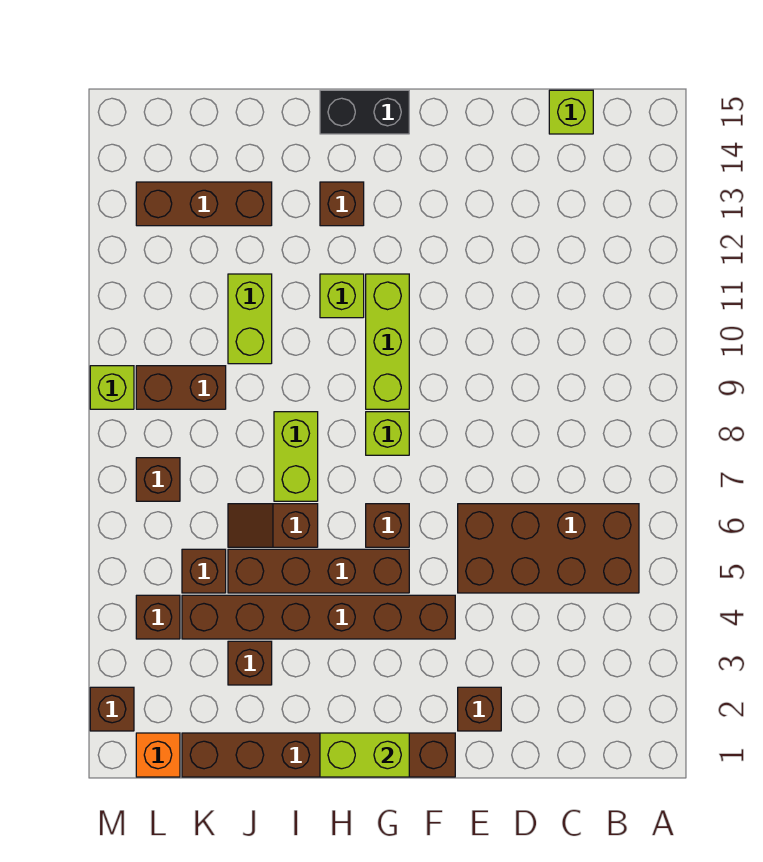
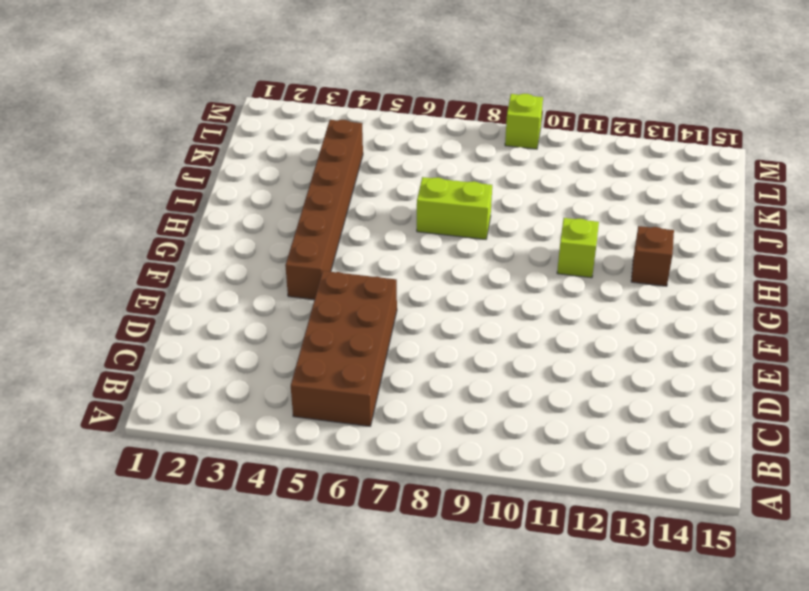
none -> lime brick C15 level 1
none -> brown brick E2 level 1
none -> brown brick F1:K1 level 1

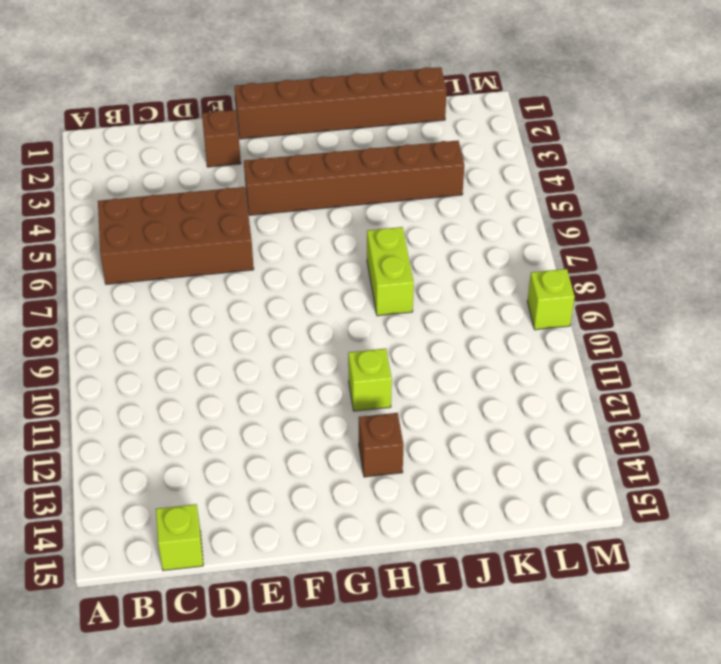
none -> brown brick G5:J5 level 1
none -> brown brick G6 level 1
none -> lime brick G8 level 1

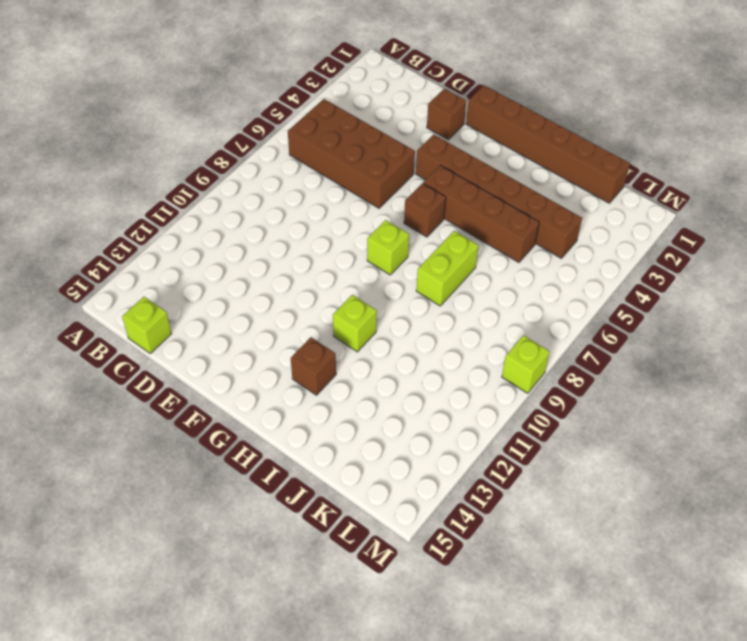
none -> lime brick G9:G11 level 1
none -> black brick G15:H15 level 1
none -> brown slope I6:J6 level 1 top I

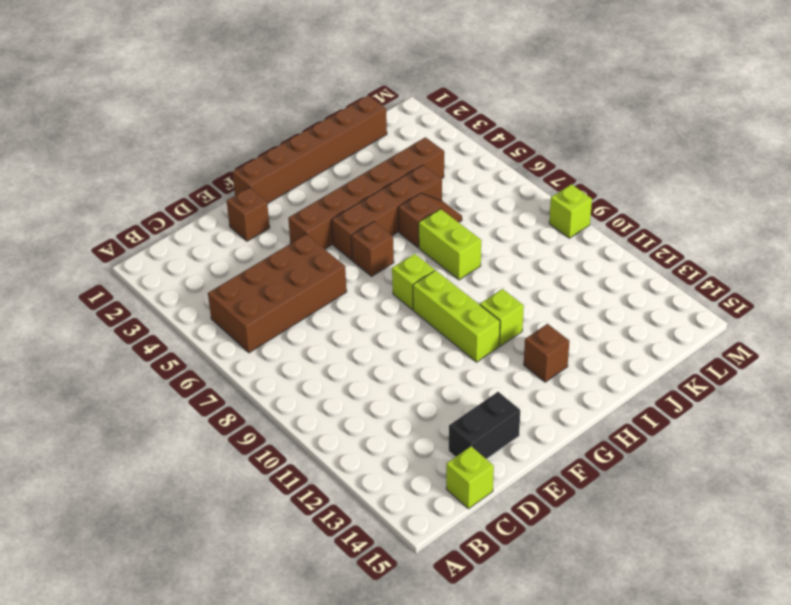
black brick D14:E14 level 1 -> black brick G15:H15 level 1
none -> brown brick J3 level 1
none -> lime brick J10:J11 level 1
none -> brown brick J13:L13 level 1

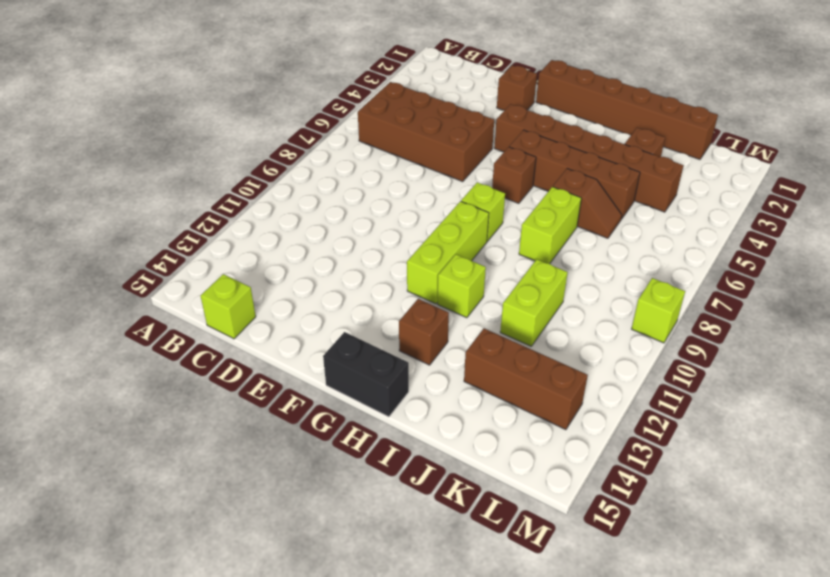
none -> brown brick K5 level 1
none -> brown brick K9:L9 level 1
none -> orange brick L1 level 1

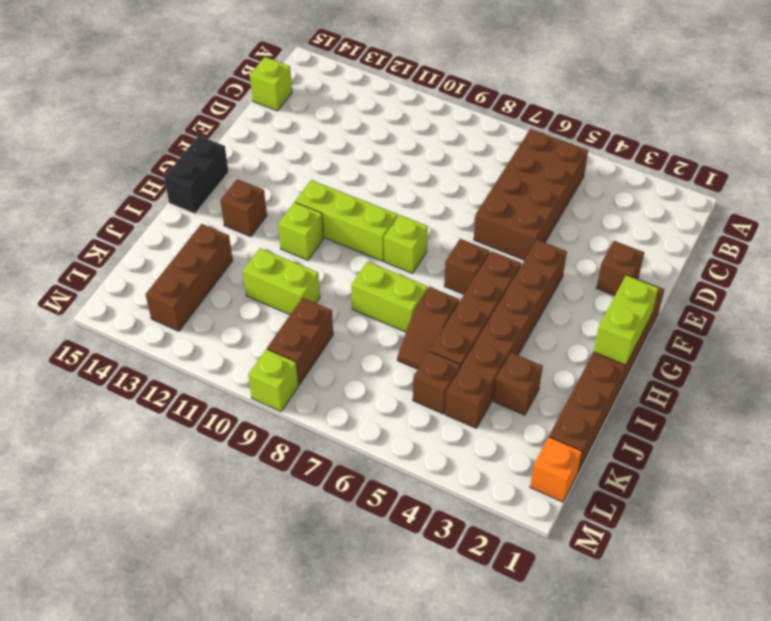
none -> brown brick L4 level 1
none -> brown brick L7 level 1
none -> brown brick M2 level 1

